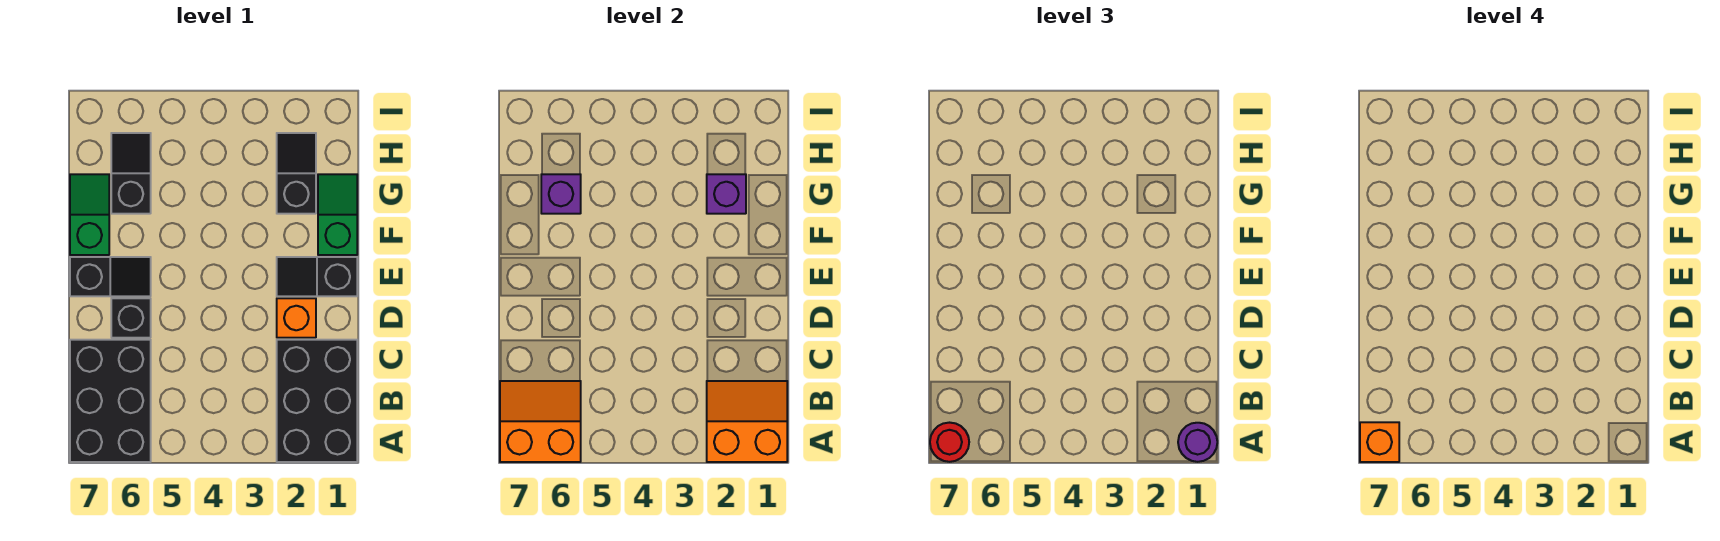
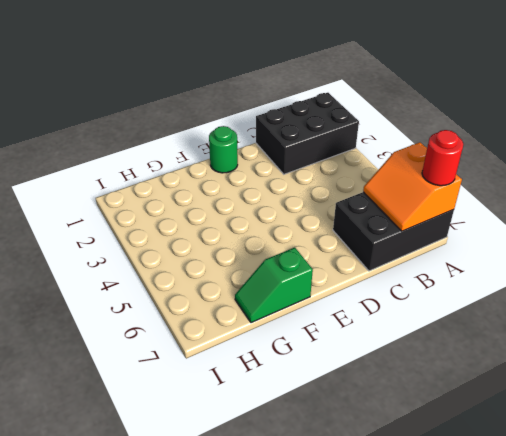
green round brick E1 level 1 -> black slope E1:E2 level 1 top 1
none -> orange brick D2 level 1
none -> black brick D6 level 1
none -> black slope E6:E7 level 1 top 7

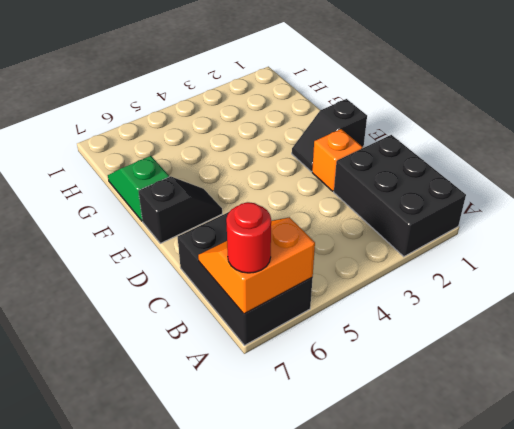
none -> black brick D6 level 1
none -> green slope F1:G1 level 1 top F
none -> black slope G2:H2 level 1 top G

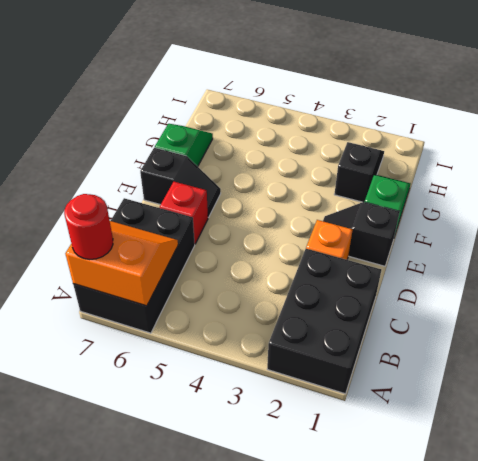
red brick D6 level 1 -> black brick D6 level 1
none -> black slope G6:H6 level 1 top G
none -> orange slope A1:B2 level 2 top A
none -> purple brick G2 level 2

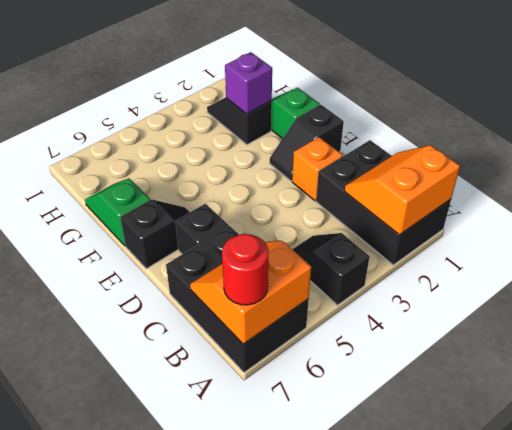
black slope A4:B4 level 1 top A -> black slope G6:H6 level 1 top G
none -> purple brick G6 level 2
none -> purple round brick A1 level 3
none -> orange brick A7 level 4

